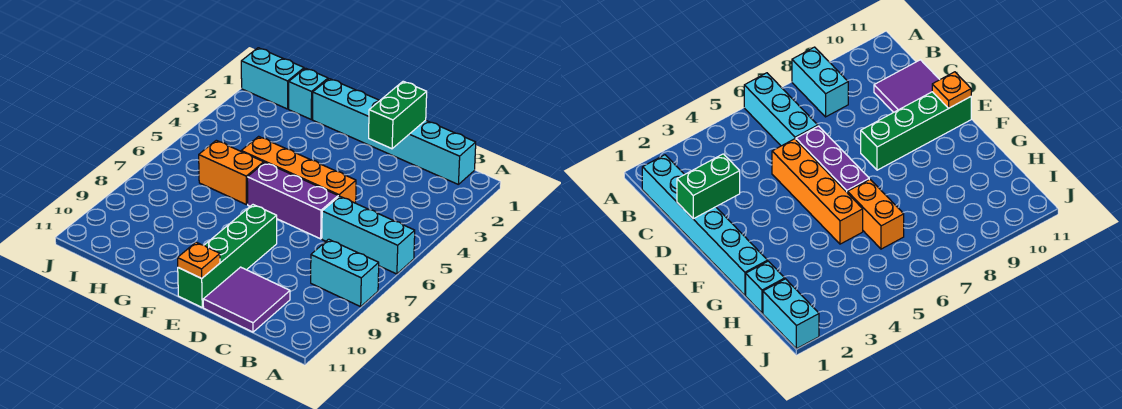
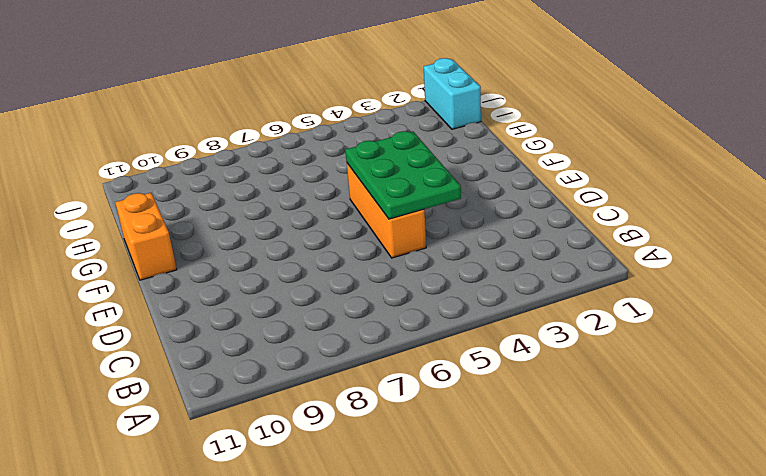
green plate D4:F5 level 2 -> none
orange brick D5:F5 level 1 -> orange brick D5:G5 level 1
orange brick F11:G11 level 1 -> orange brick G6:H6 level 1
none -> cyan brick A6:C6 level 1
none -> cyan brick A8:B8 level 1
none -> cyan brick B1:G1 level 1

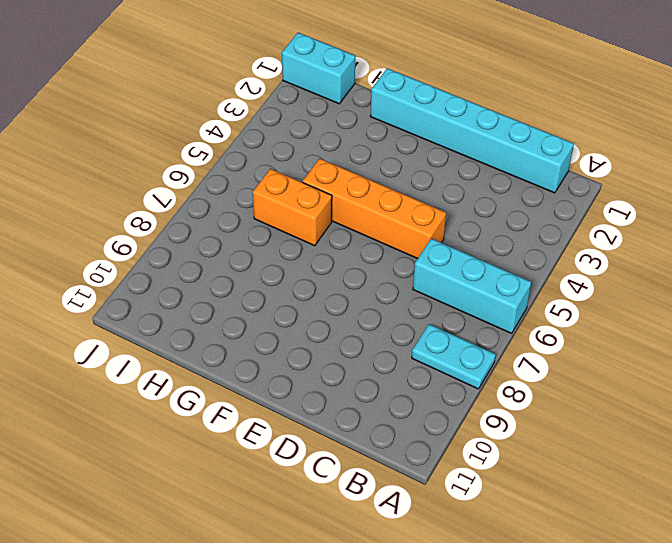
cyan plate A8:B8 level 1 -> cyan brick A8:B8 level 1
none -> purple tile C10:D11 level 1
none -> purple brick D6:F6 level 1
none -> green brick E8:E11 level 1

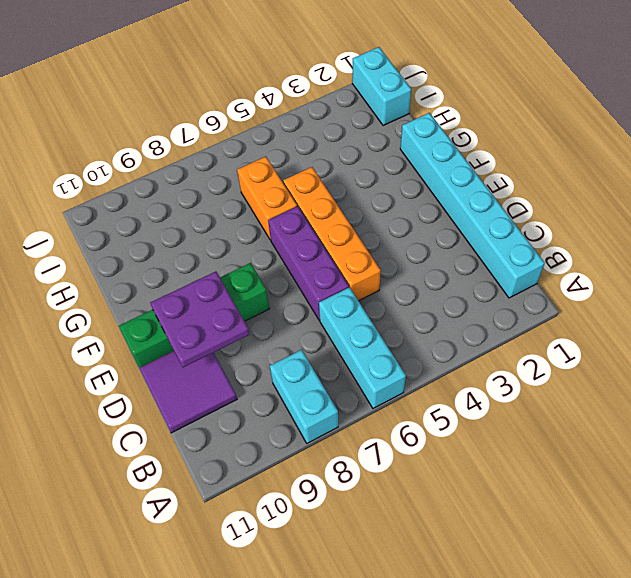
purple plate D9:E10 level 2 -> none
none -> cyan brick H1 level 1
none -> green brick D1:D2 level 2
none -> orange plate E11 level 2

